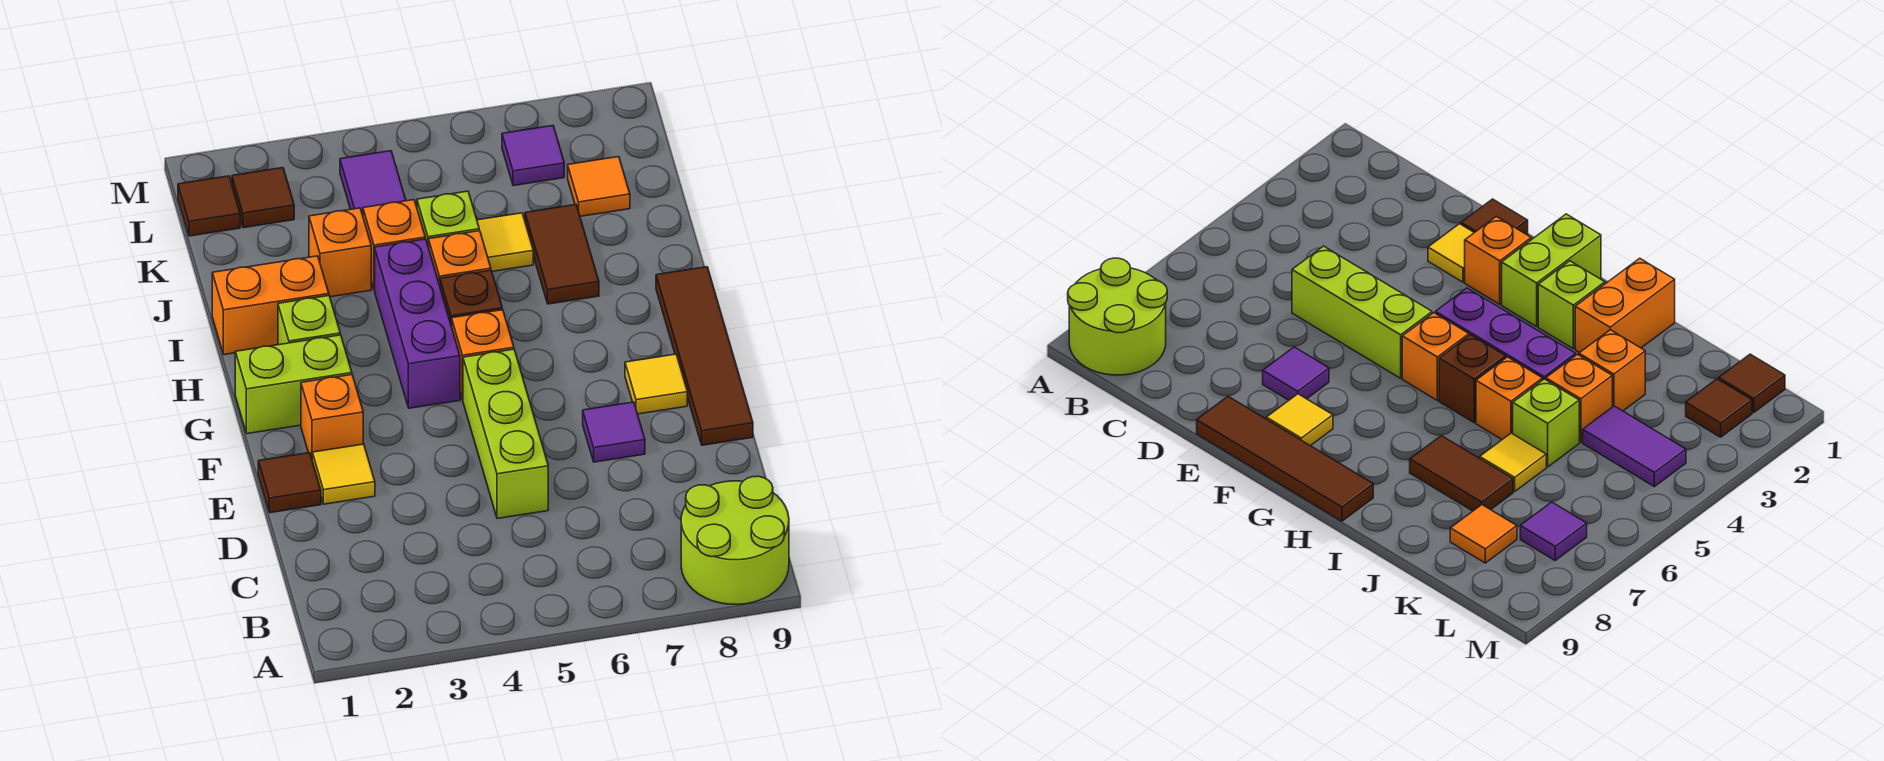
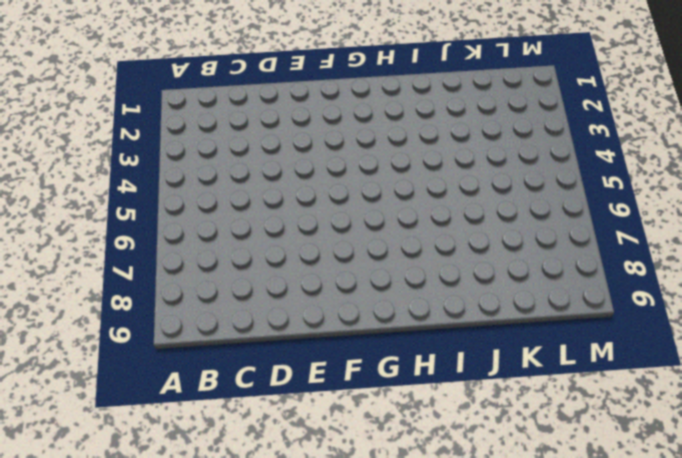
none -> lime round brick A8:B9 level 1
none -> lime brick D5:F5 level 1
none -> brown tile E1 level 1

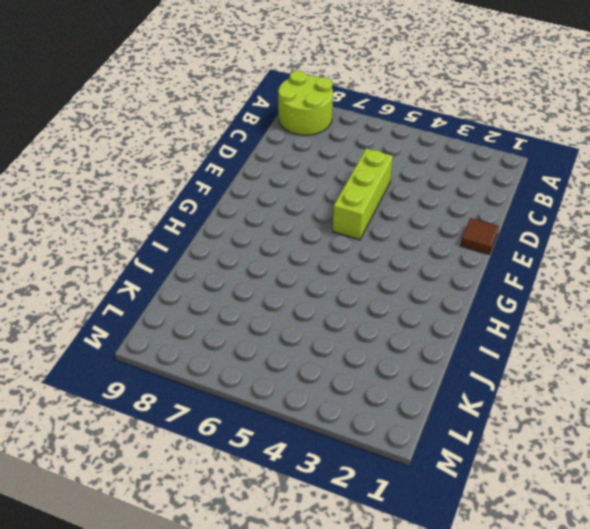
none -> yellow tile E2 level 1
none -> purple tile E7 level 1
none -> brown tile E9:H9 level 1

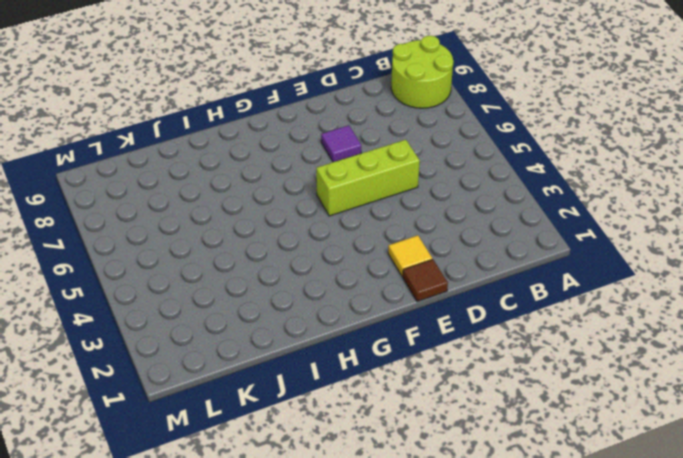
none -> brown tile E9:H9 level 1
none -> orange brick F2 level 1
none -> yellow tile F8 level 1

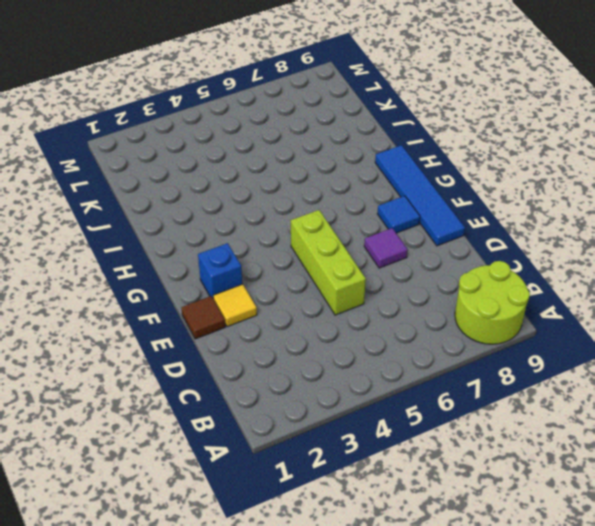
blue tile E9:H9 level 1 -> brown tile E9:H9 level 1
blue brick F2 level 1 -> orange brick F2 level 1
blue tile F8 level 1 -> yellow tile F8 level 1
none -> lime brick G1:G2 level 1
none -> purple brick G4:I4 level 1
none -> orange brick G5 level 1

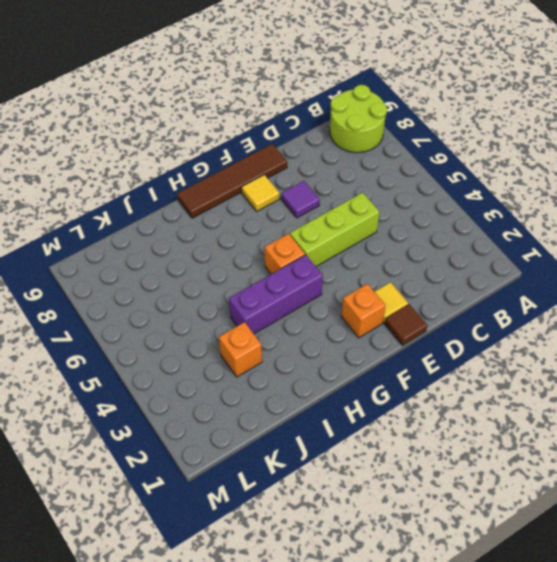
none -> lime brick G1:G2 level 1
none -> lime brick H2 level 1
none -> brown brick H5 level 1

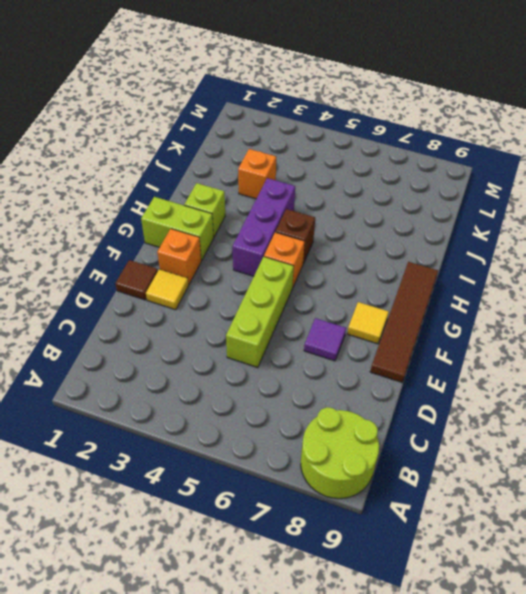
none -> orange brick I1:I2 level 1
none -> orange brick I5 level 1
none -> brown tile I7:J7 level 1

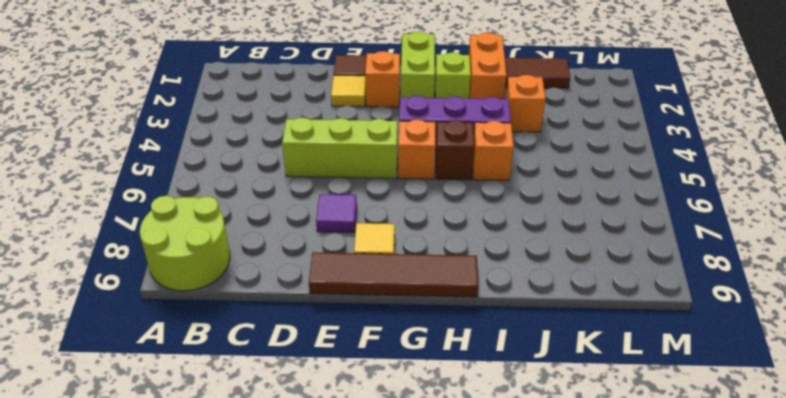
brown tile J1:K1 level 1 -> brown tile I7:J7 level 1
none -> orange brick J4 level 1
none -> lime brick J5 level 1
none -> yellow tile J6 level 1

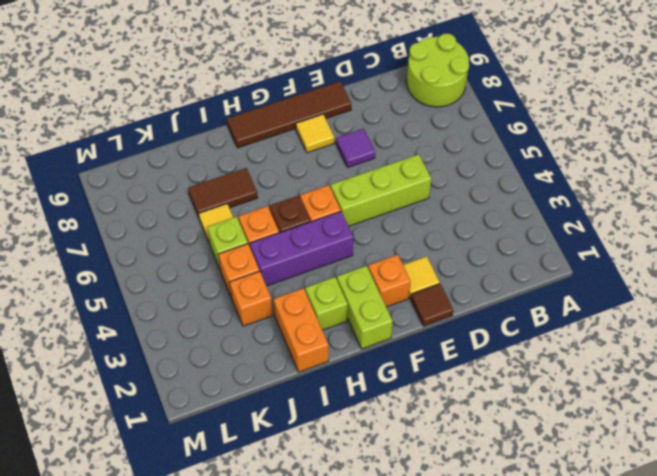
none -> purple tile K4:L4 level 1
none -> orange tile K8 level 1
none -> brown tile L1 level 1

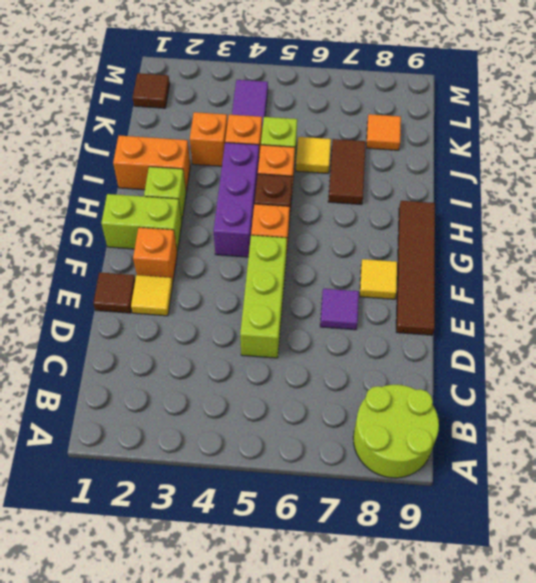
none -> brown tile L2 level 1
none -> purple tile L7 level 1

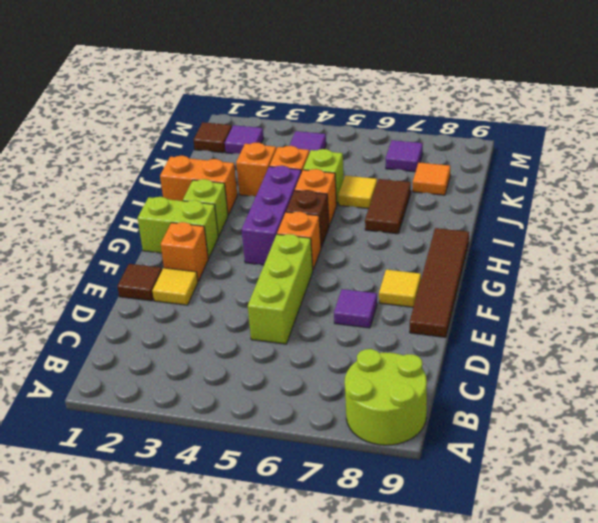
purple tile L2 level 1 -> brown tile L2 level 1

